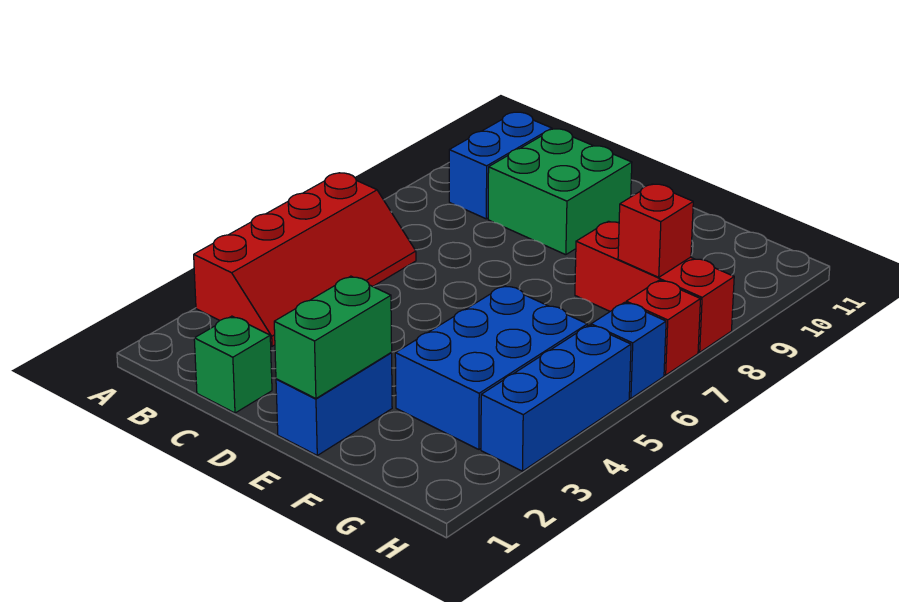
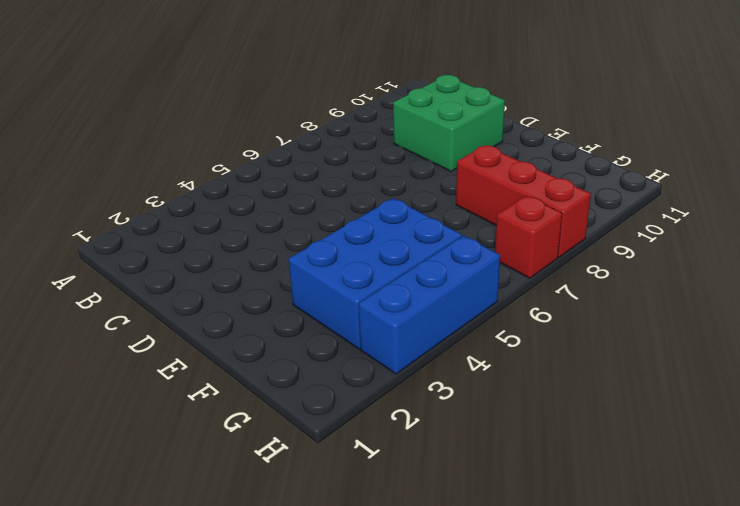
none -> red slope A3:B6 level 1 top A
none -> blue brick B9:B10 level 1
none -> green brick C1 level 1

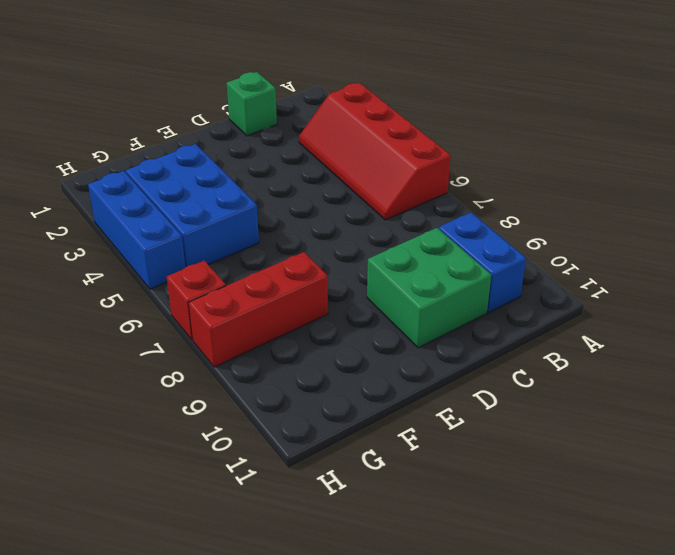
none -> blue brick E1:E2 level 1
none -> blue brick H6 level 1
none -> green brick E1:E2 level 2

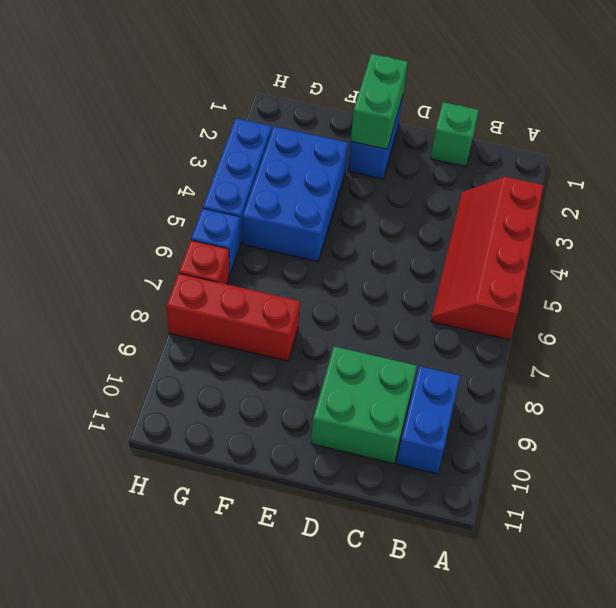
none -> red brick G8 level 2

